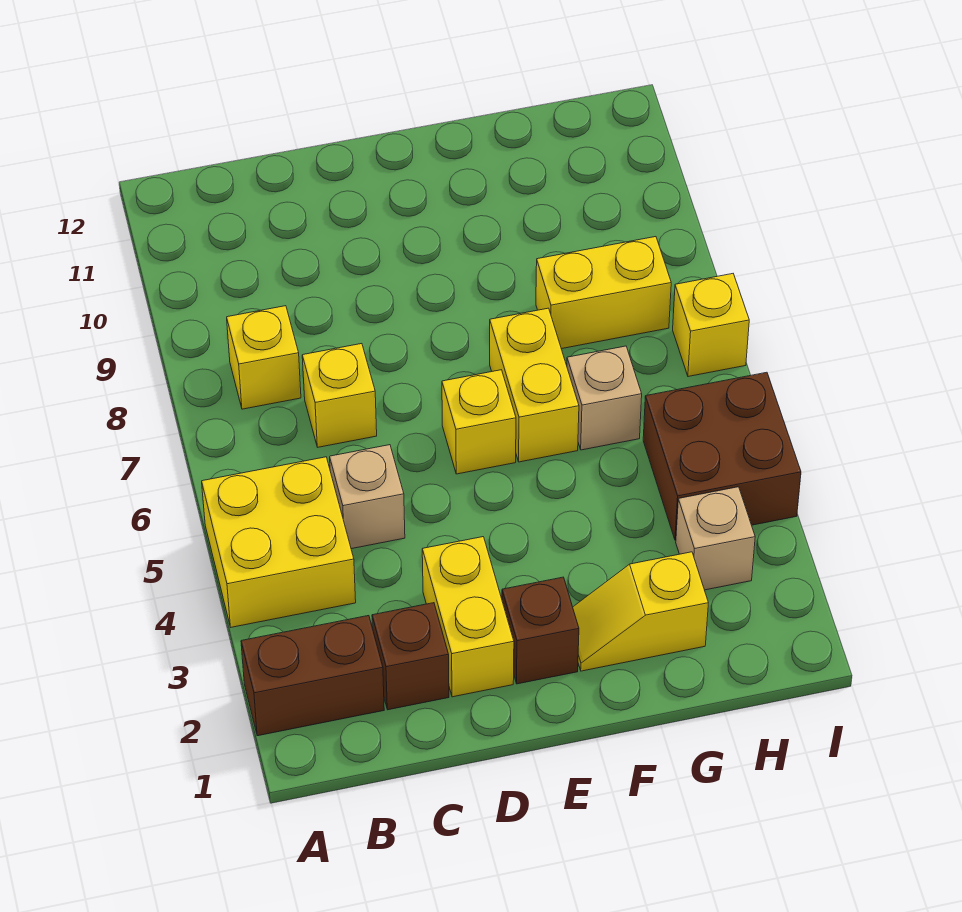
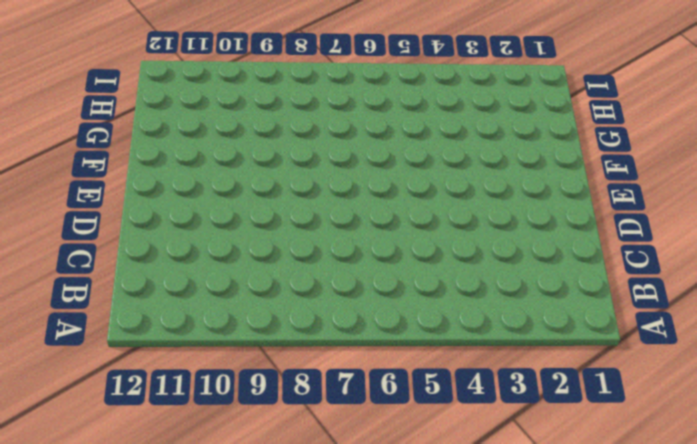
none -> brown brick A2:B2 level 1
none -> yellow brick A4:B5 level 1
none -> yellow brick B8 level 1

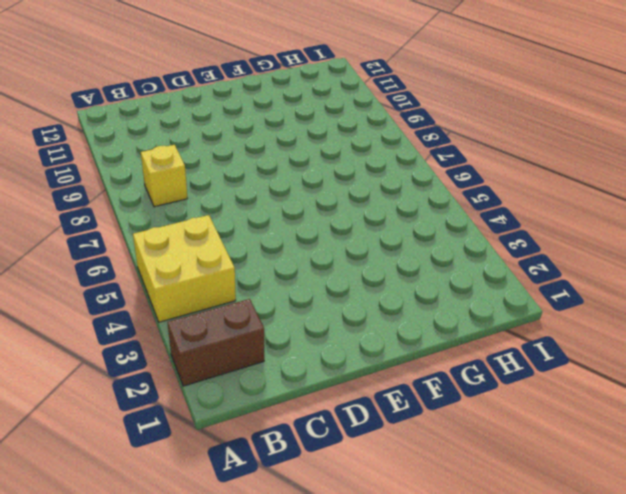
none -> brown brick C2 level 1
none -> tan brick C5 level 1
none -> yellow brick C7 level 1

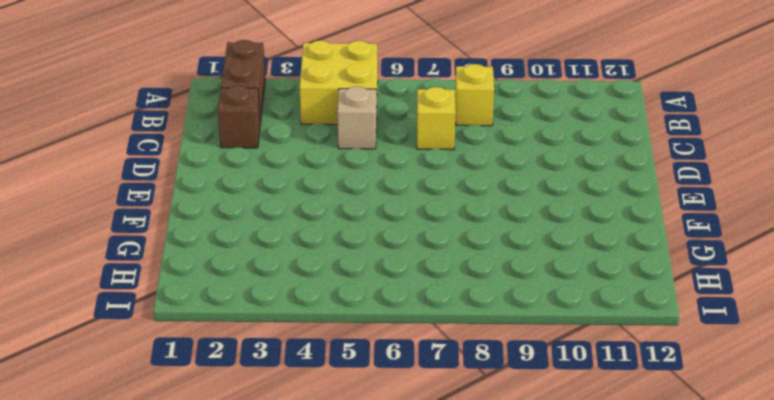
none -> yellow brick D2:D3 level 1
none -> brown brick E2 level 1
none -> yellow brick E6 level 1

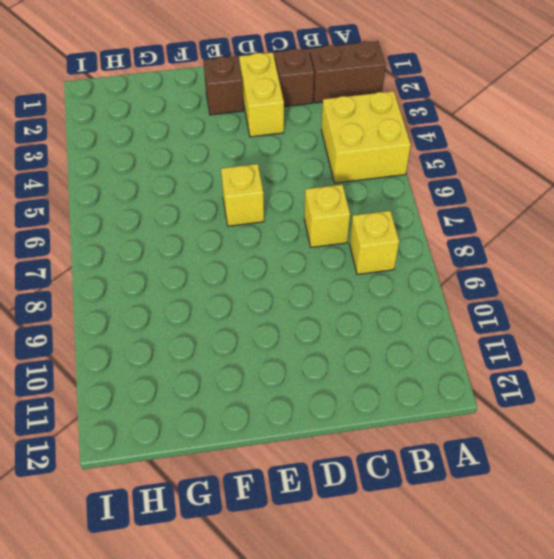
none -> tan brick C5 level 1
none -> yellow slope F2:G2 level 1 top G
none -> yellow brick F6:F7 level 1

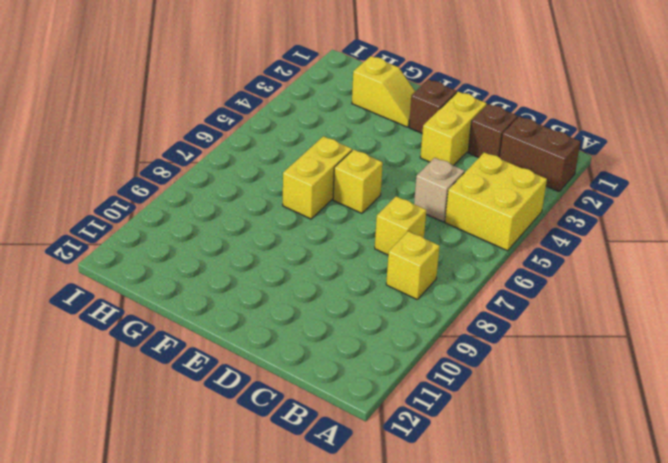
none -> tan brick G6 level 1
none -> yellow brick G8:H8 level 1
none -> tan brick H3 level 1

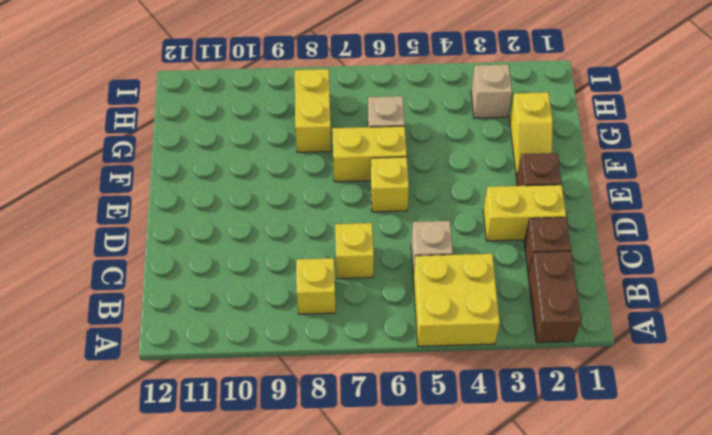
none -> brown brick H4:I5 level 1
none -> yellow brick I7 level 1

